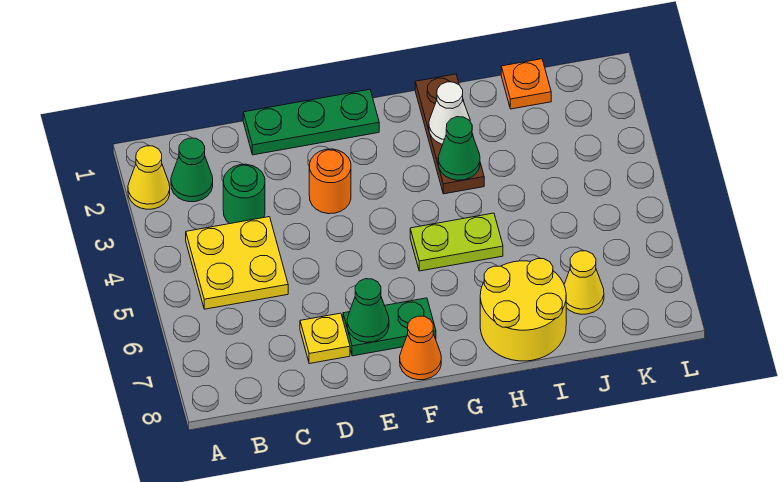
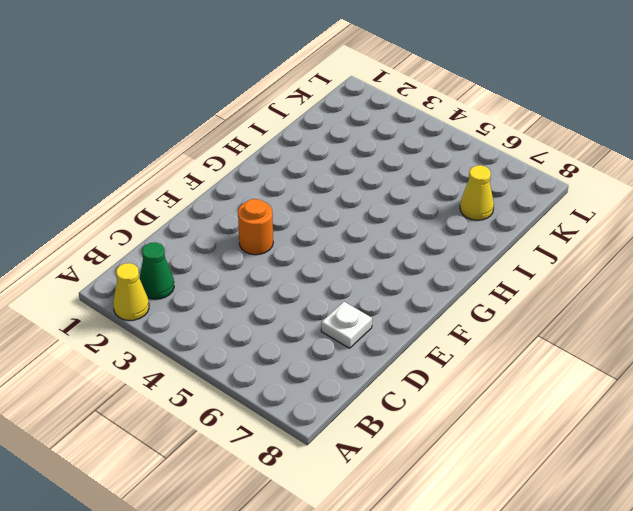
white plate D7 level 1 -> yellow plate D7 level 1
none -> yellow plate B4:C5 level 1
none -> green round brick C3 level 1
none -> green plate D1:F1 level 1

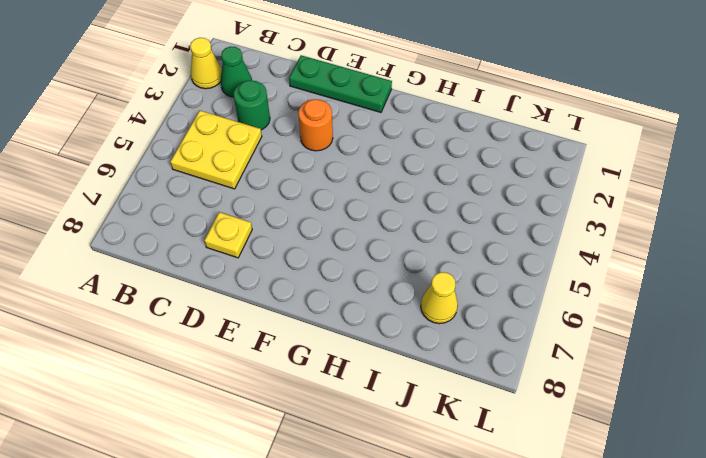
none -> green plate E7:F7 level 1
none -> orange cone F8 level 1
none -> lime plate G5:H5 level 1

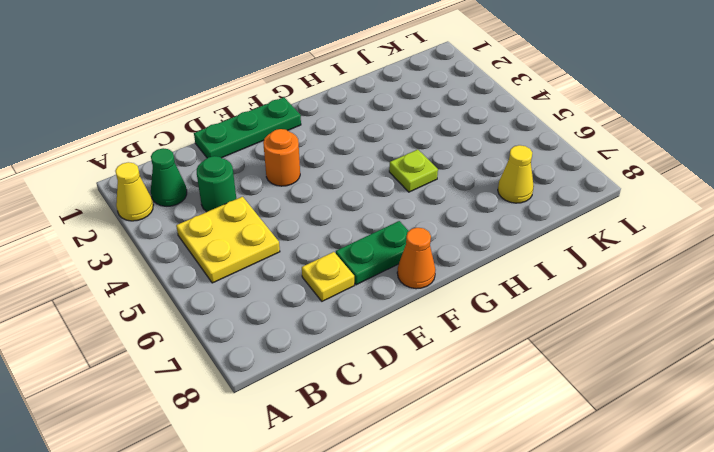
lime plate H5 level 1 -> lime plate G5:H5 level 1
none -> brown plate H1:H3 level 1
none -> yellow round brick H7:I8 level 1
none -> orange plate J1 level 1

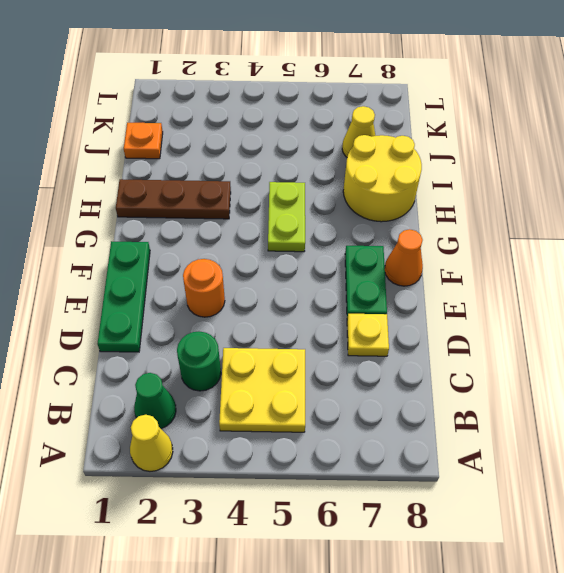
none -> green cone E7 level 2
none -> white cone H2 level 2
none -> green cone H3 level 2

